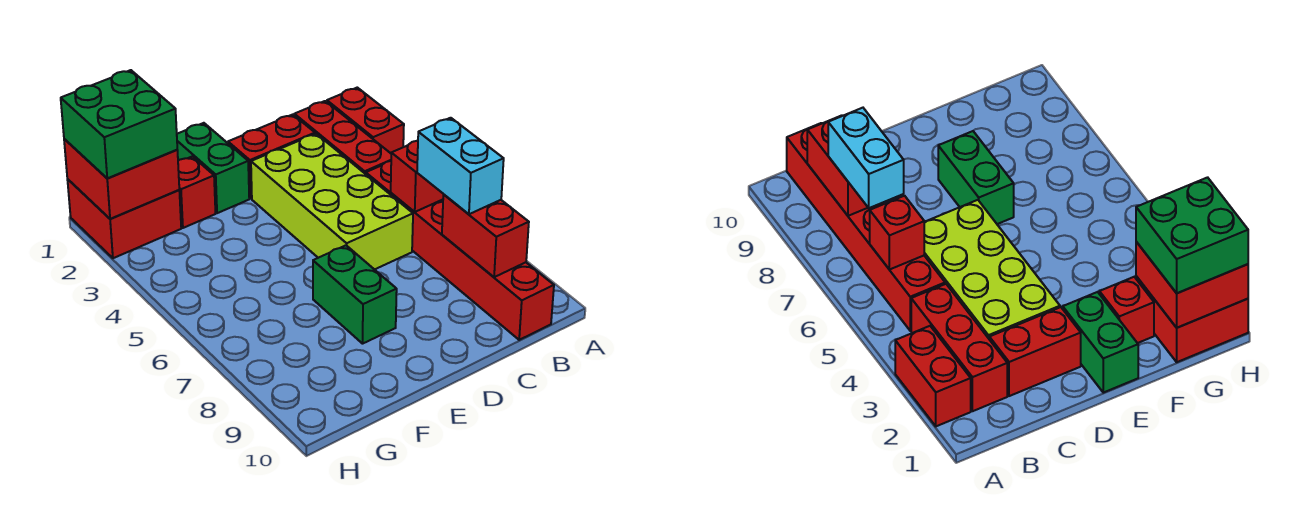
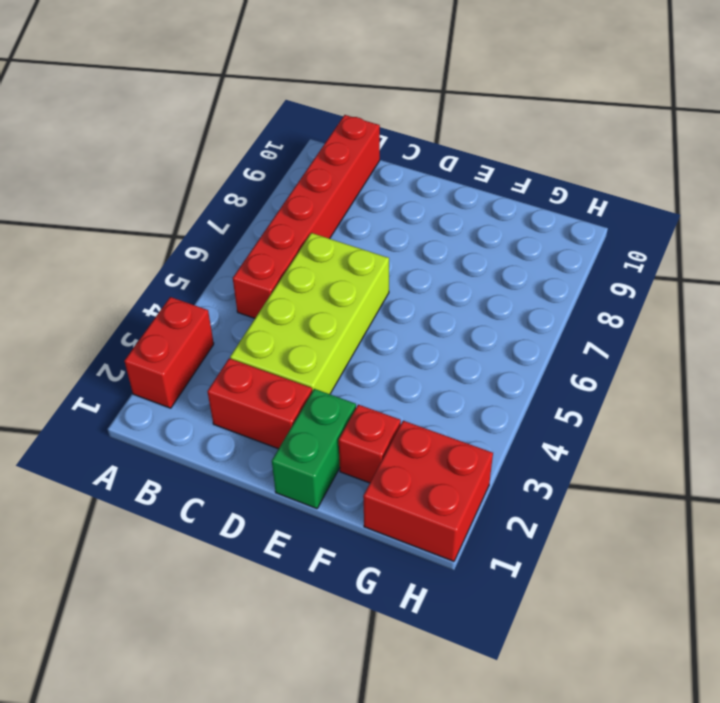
none -> red brick B2:B4 level 1
none -> green brick E7:E8 level 1
none -> red brick B6 level 2

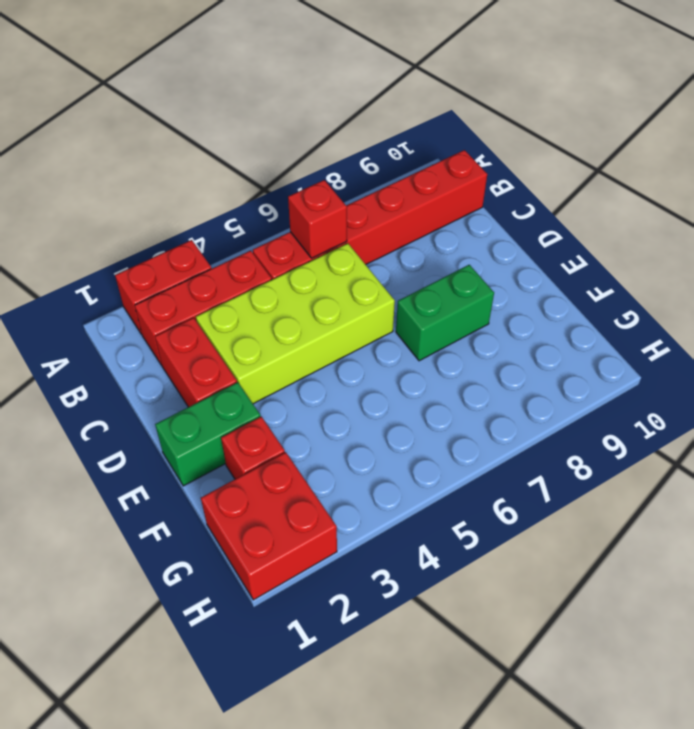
none -> red brick B8:B9 level 2
none -> red brick G1:H2 level 2
none -> cyan brick B7:B8 level 3

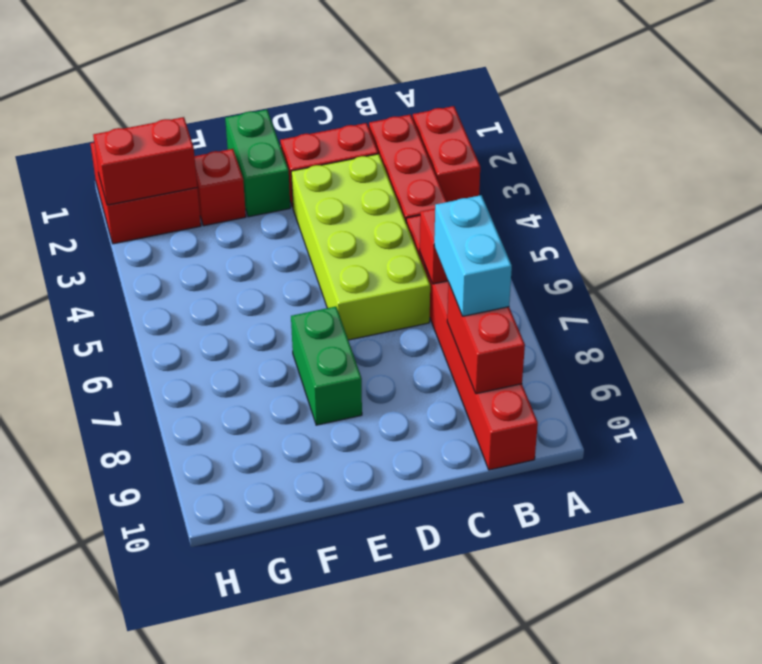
red brick G2:H2 level 2 -> red brick G1:H2 level 2
none -> green brick G1:H2 level 3

